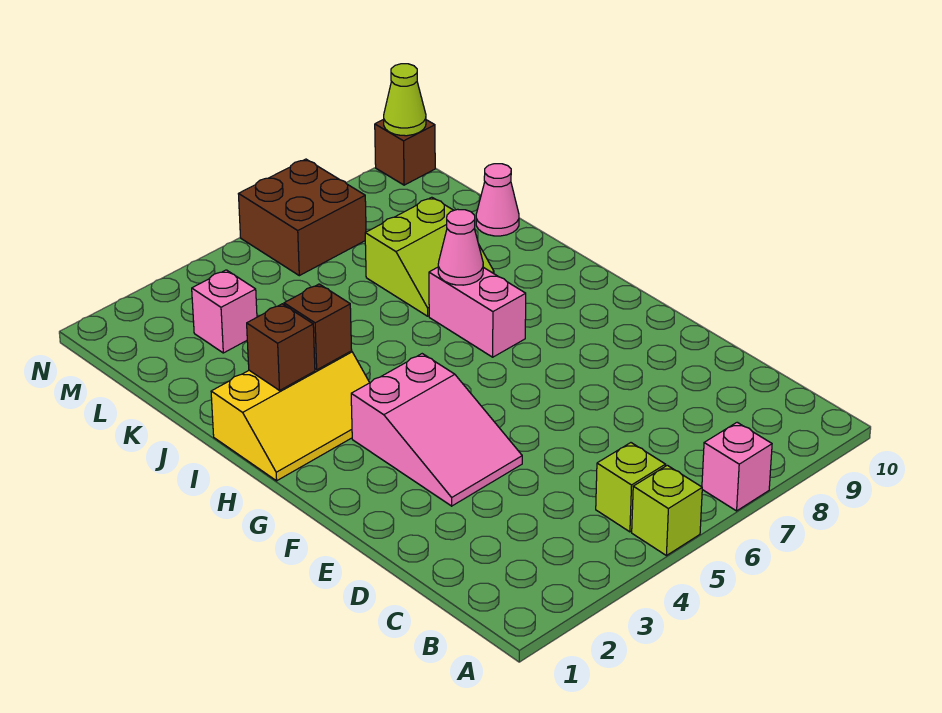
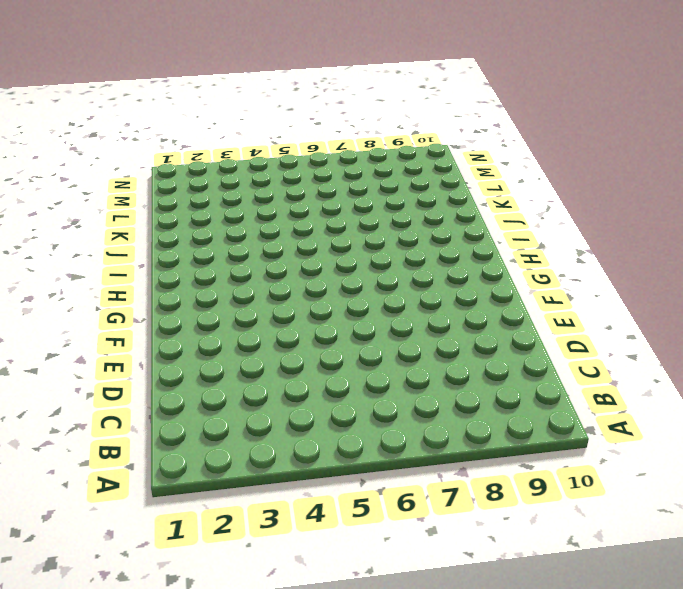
none -> lime brick A5 level 1
none -> pink brick A7 level 1
none -> lime brick B5 level 1

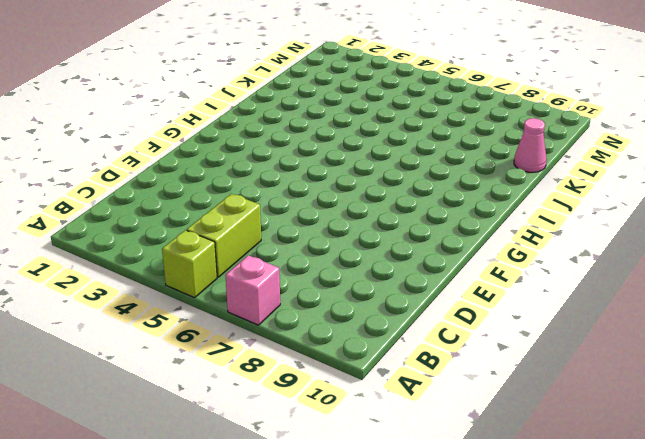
lime brick B5:C5 level 1 -> lime brick B5 level 1
none -> pink slope E3:G4 level 1 top G
none -> yellow slope H1:I3 level 1 top I
none -> pink brick H7:I7 level 1

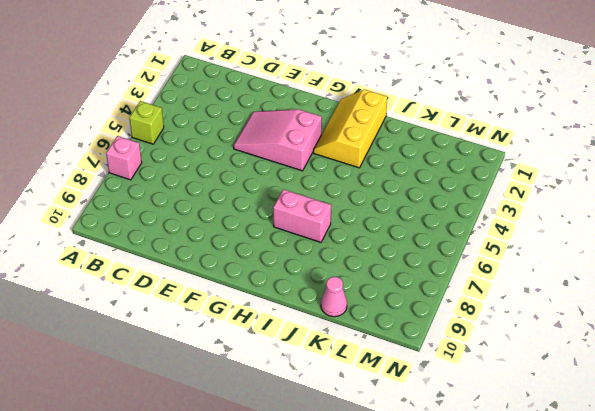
none -> lime brick B5 level 1
none -> lime slope J7:K8 level 1 top K
none -> pink brick L3 level 1

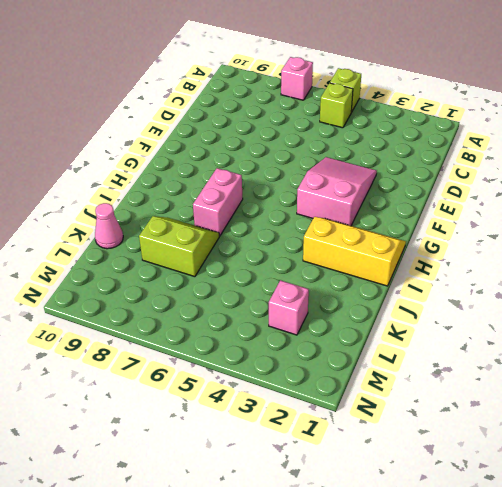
none -> brown brick M6:N7 level 1
none -> brown brick N10 level 1
none -> brown brick I2 level 2

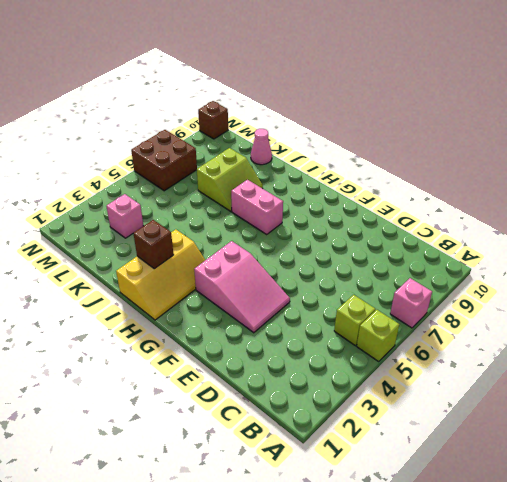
none -> brown brick I3 level 2
none -> pink cone I7 level 2
none -> lime cone N10 level 2

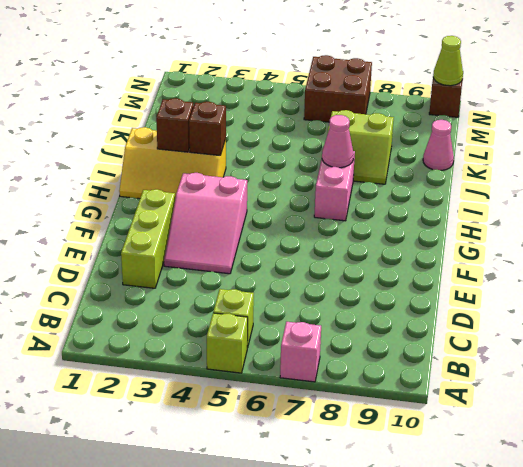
lime brick D2:F2 level 1 -> none
none -> pink brick L3 level 1

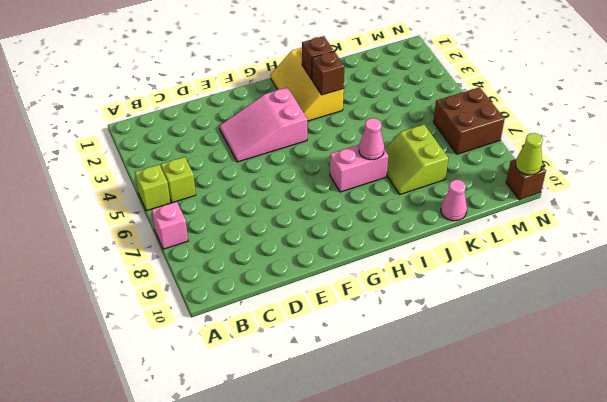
none -> pink brick L3 level 1

